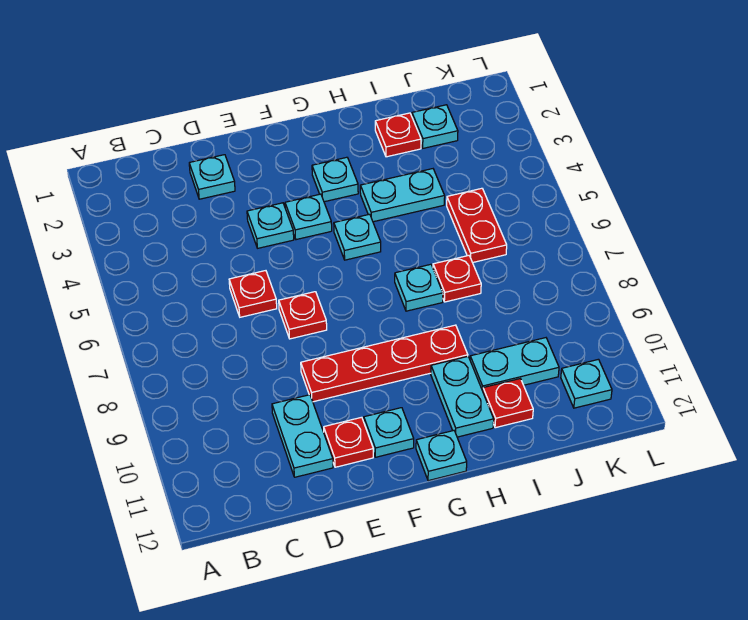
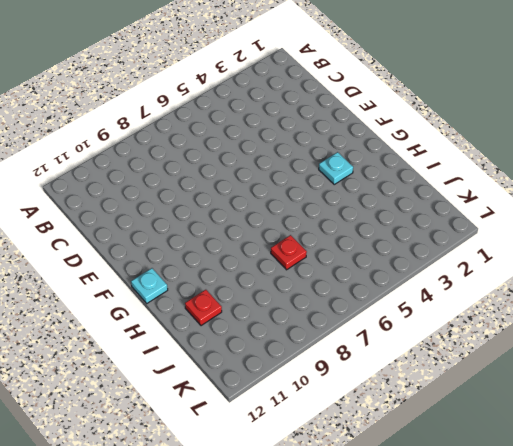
none -> cyan plate D2 level 1
none -> red plate D6 level 1
none -> cyan plate D10:D11 level 1

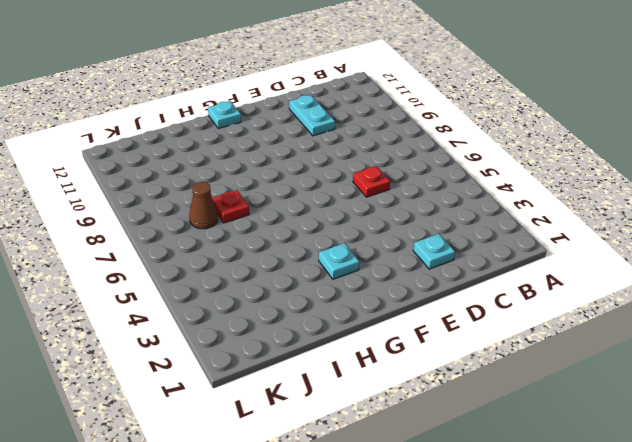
brown cone J7 level 1 -> none
none -> cyan plate E4 level 1
none -> red plate E7 level 1
none -> red plate E9:H9 level 1

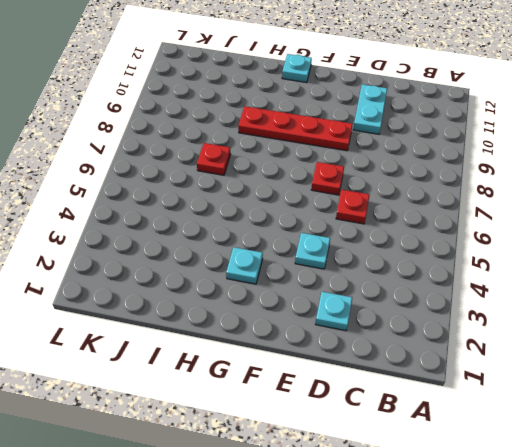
none -> red plate E11 level 1
none -> cyan plate F4 level 1
none -> cyan plate F11 level 1

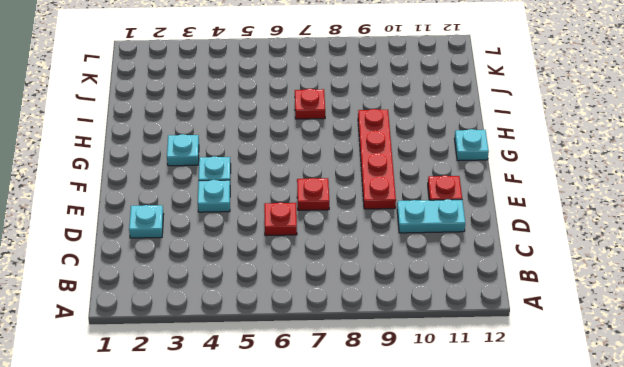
none -> cyan plate F11 level 1
none -> cyan plate G5 level 1
none -> cyan plate H4:I4 level 1

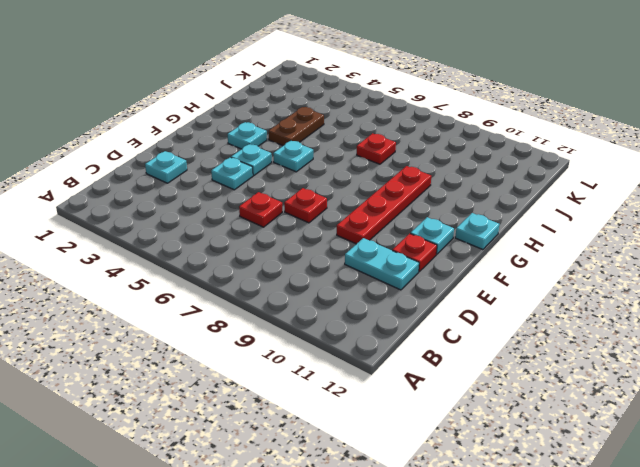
brown plate H4:I4 level 1 -> cyan plate H4:I4 level 1
none -> cyan plate H7 level 1
none -> cyan plate H10:H11 level 1
none -> red plate I2 level 1

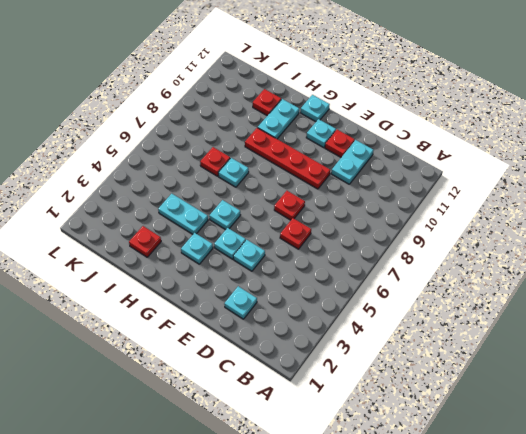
none -> cyan plate I10:J10 level 1
none -> cyan plate J2 level 1
none -> red plate J5:J6 level 1

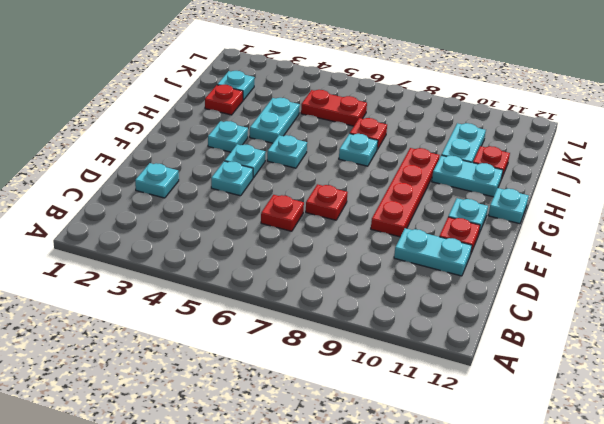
none -> cyan plate K11 level 1

